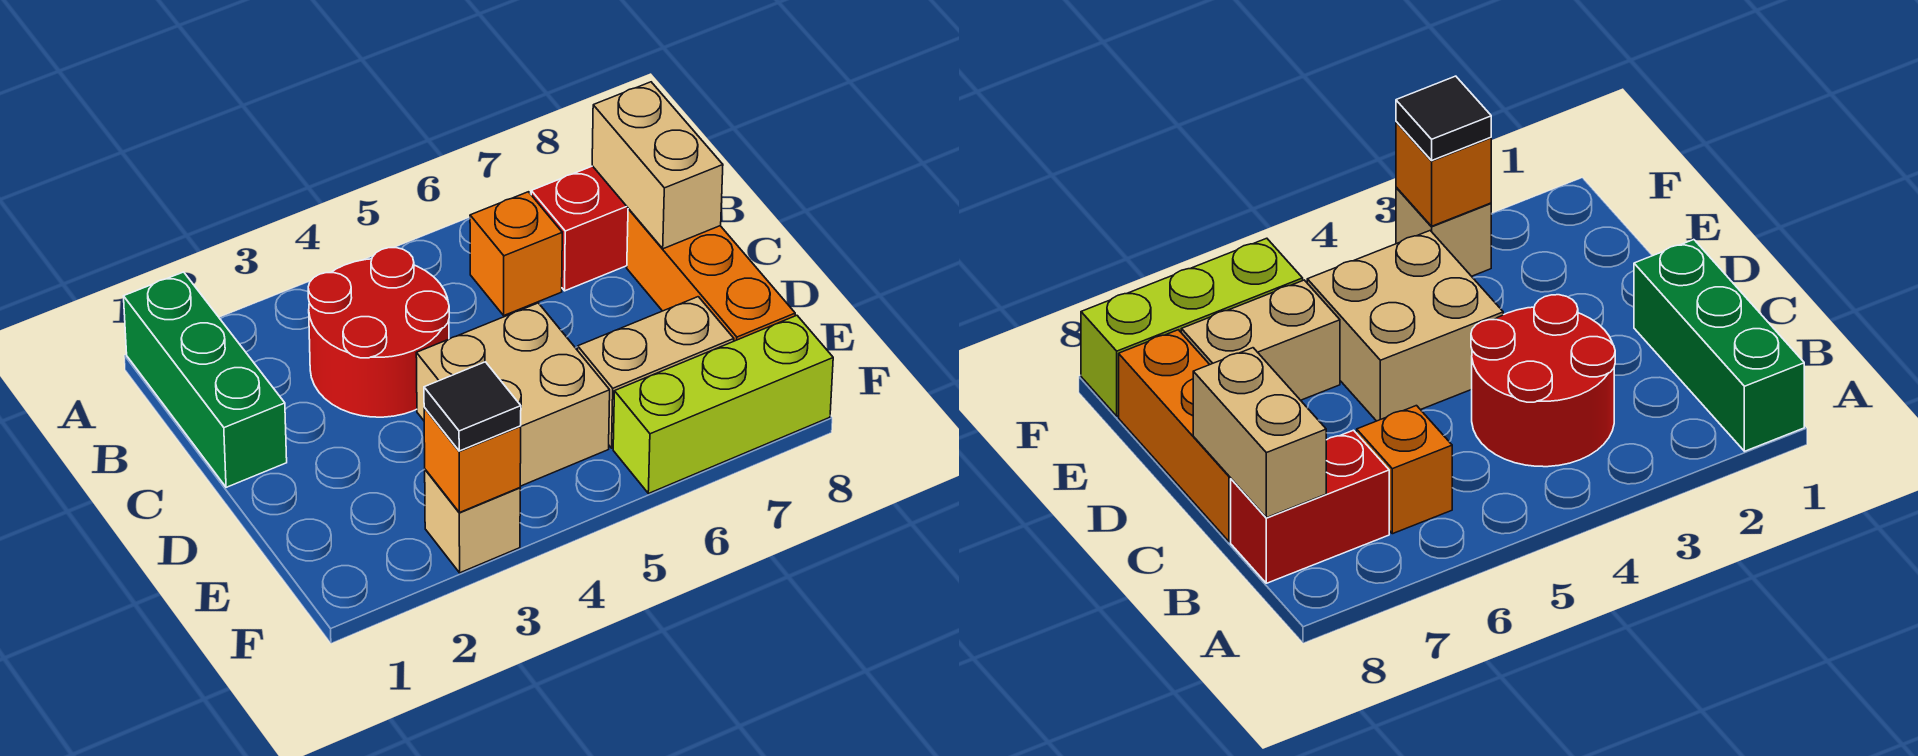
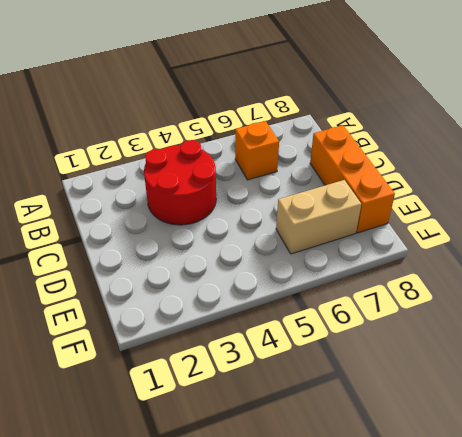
none -> green brick A1:C1 level 1
none -> red brick B7:B8 level 1
none -> tan brick D4:E5 level 1

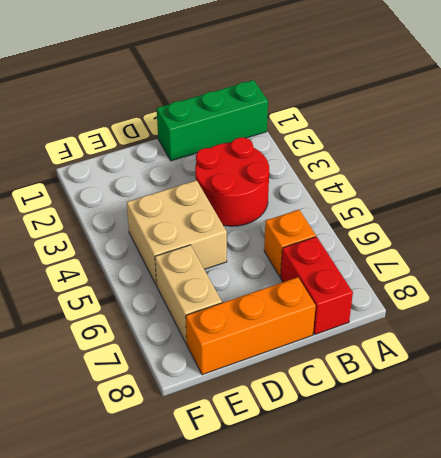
none -> tan brick F3 level 1
none -> lime brick F6:F8 level 1
none -> tan brick B8:C8 level 2

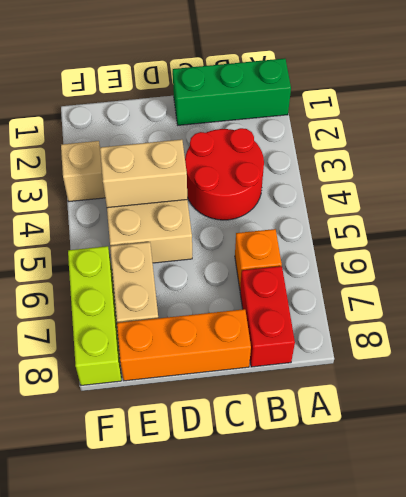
tan brick D4:E4 level 2 -> tan brick B8:C8 level 2
none -> orange brick F3 level 2
none -> black tile F3 level 3

